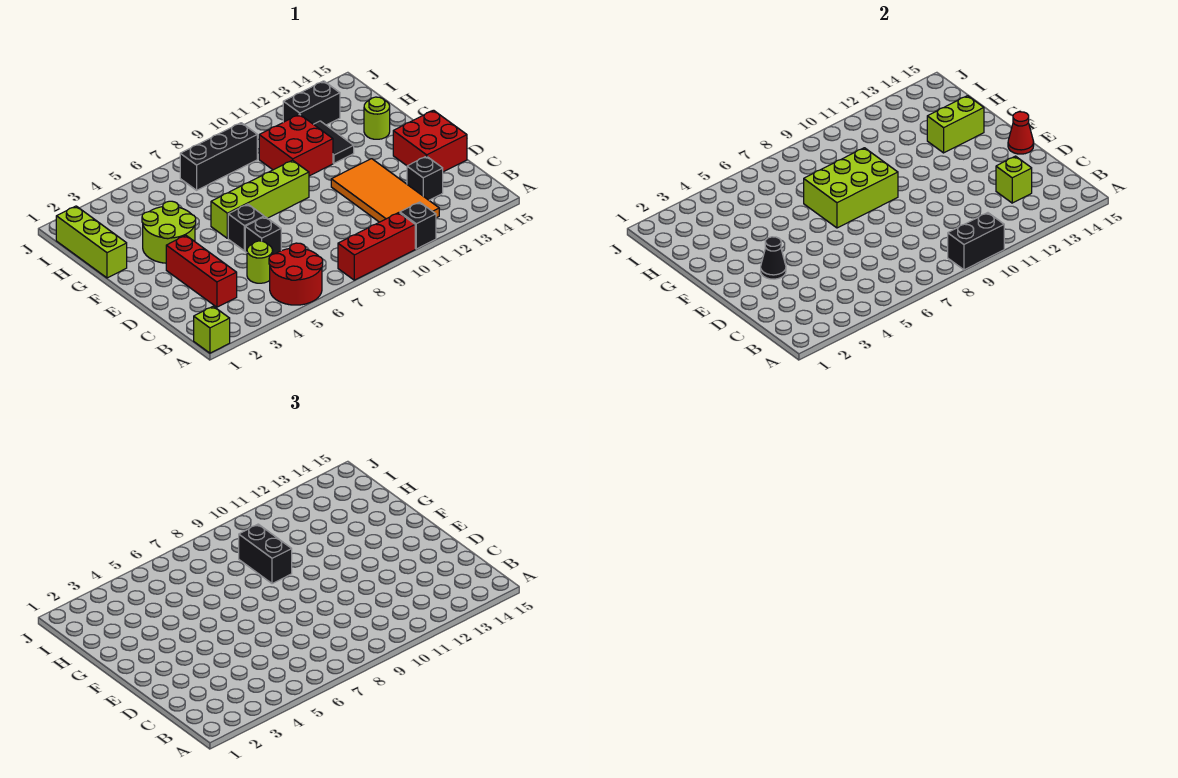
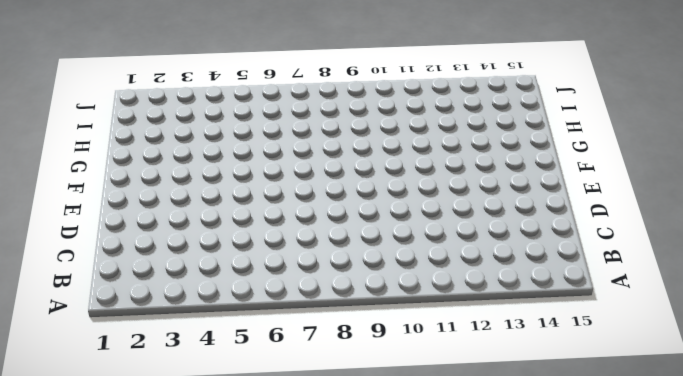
none -> lime brick A1 level 1
none -> red round brick A5:B6 level 1
none -> red brick A8:A10 level 1

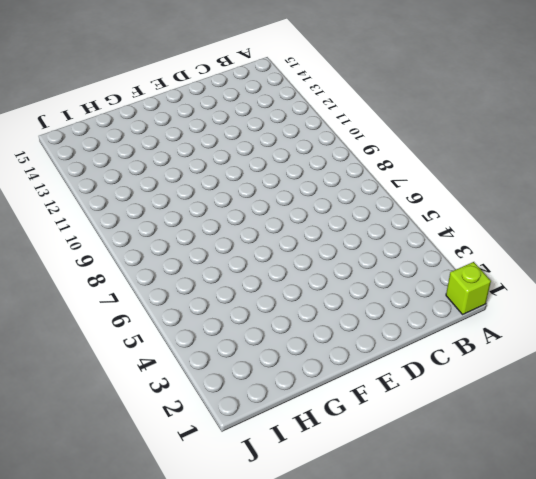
none -> red round brick A5:B6 level 1
none -> red brick A8:A10 level 1
none -> black brick A11 level 1

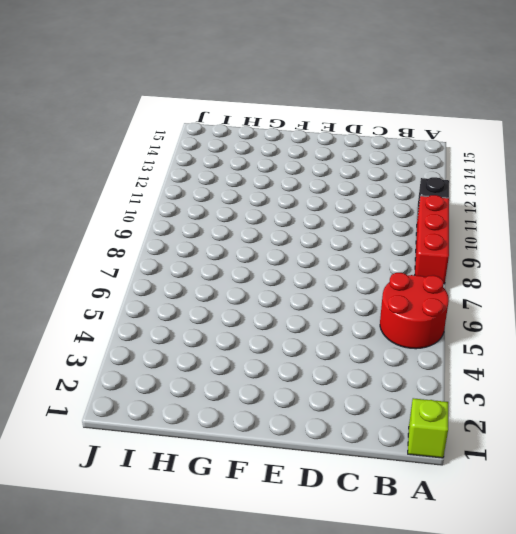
none -> orange tile B11:E12 level 1
none -> red brick C3:E3 level 1
none -> lime round brick C5 level 1

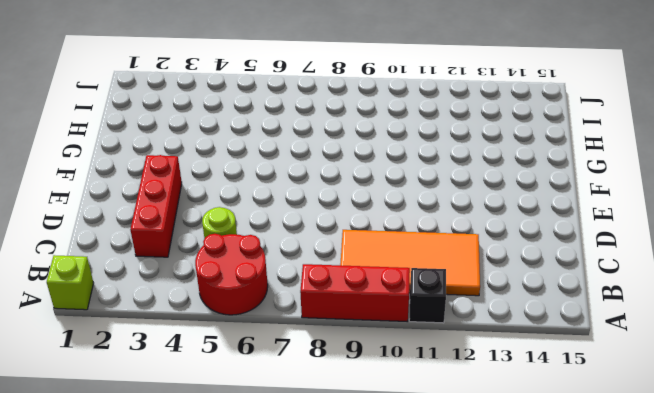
orange tile B9:C12 level 1 -> orange tile B11:E12 level 1
none -> black brick C13 level 1
none -> black brick D6 level 1
none -> red brick D14:E15 level 1

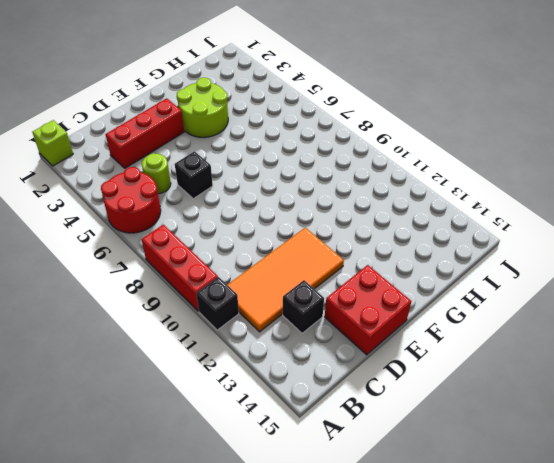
none -> black brick E6 level 1
none -> lime brick F6:F9 level 1
none -> lime brick G1:I1 level 1

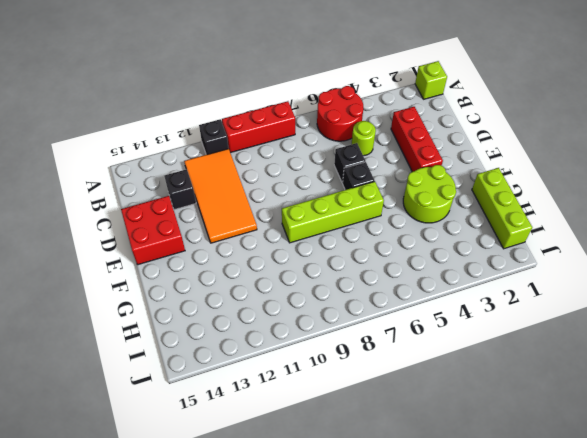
none -> red brick G10:H11 level 1
none -> black tile G12:H12 level 1
none -> lime round brick G14 level 1

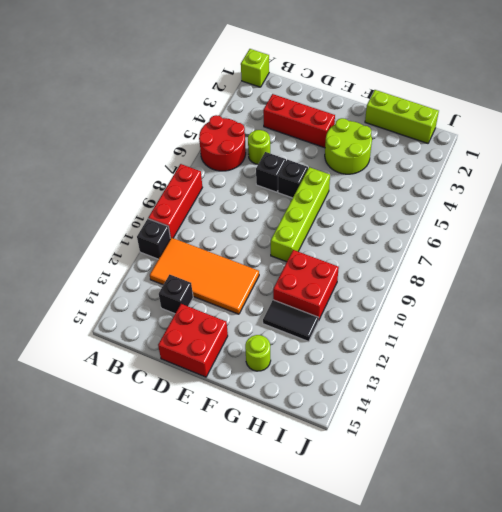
none -> black brick I7:I9 level 1
none -> black brick I12:I13 level 1
none -> black brick A9:A10 level 2

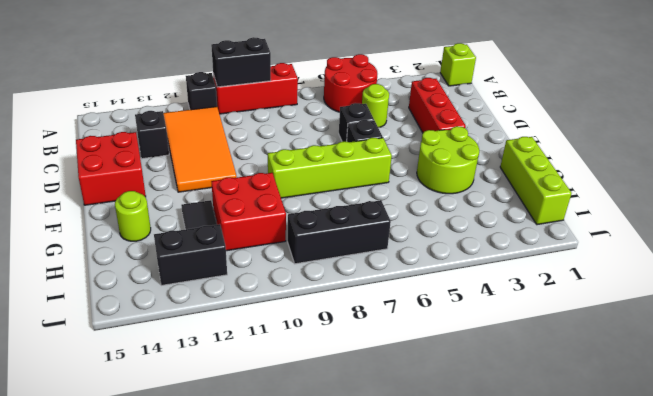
none -> lime brick C13 level 2
none -> black cone E3 level 2
none -> red cone E15 level 2

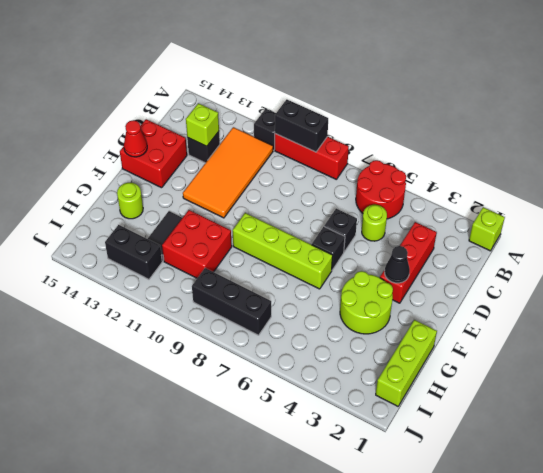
none -> lime brick F7:G9 level 2
none -> lime brick G13:G14 level 2
none -> black brick G9:H9 level 3

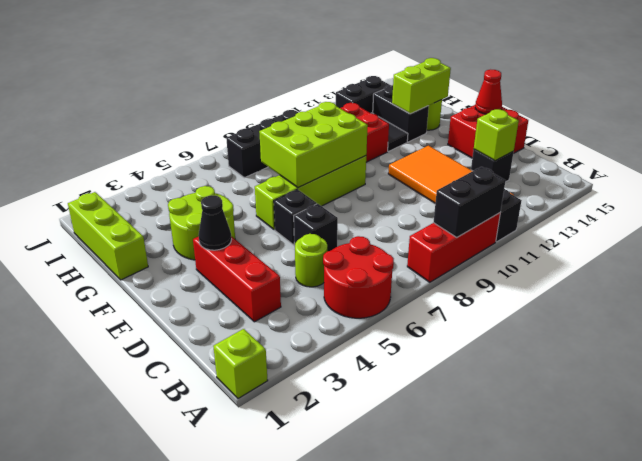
black brick G13:H13 level 1 -> black brick G9:H9 level 3

